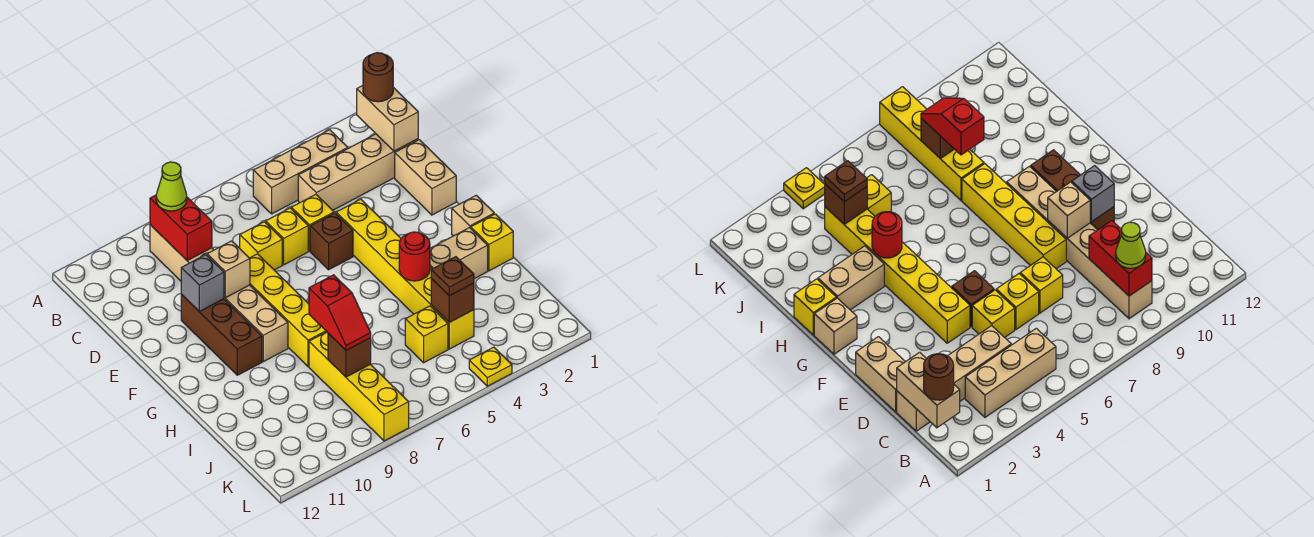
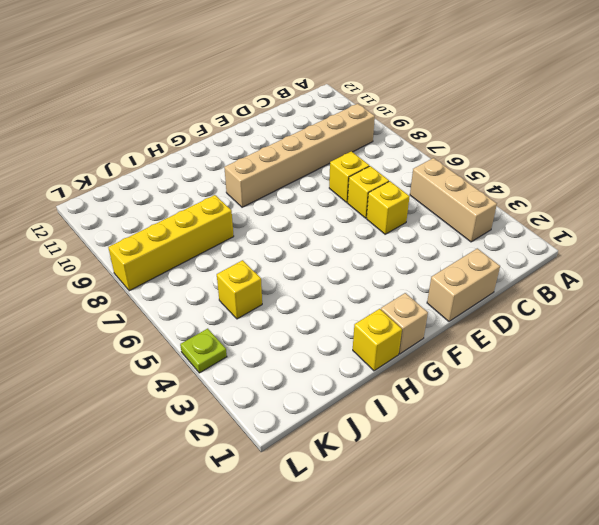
lime plate L4 level 1 -> yellow plate L4 level 1
none -> tan brick C1:C4 level 1
none -> yellow brick E4:J4 level 1
none -> brown brick E5 level 1

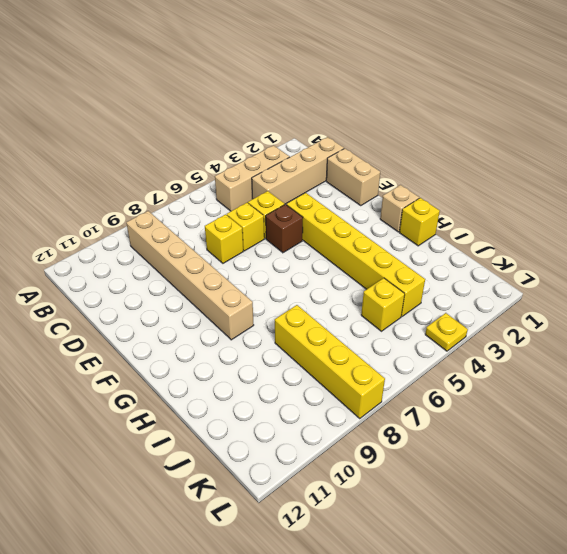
none -> yellow brick E8:H8 level 1
none -> brown brick E10:G10 level 1
none -> tan brick H2:H3 level 1

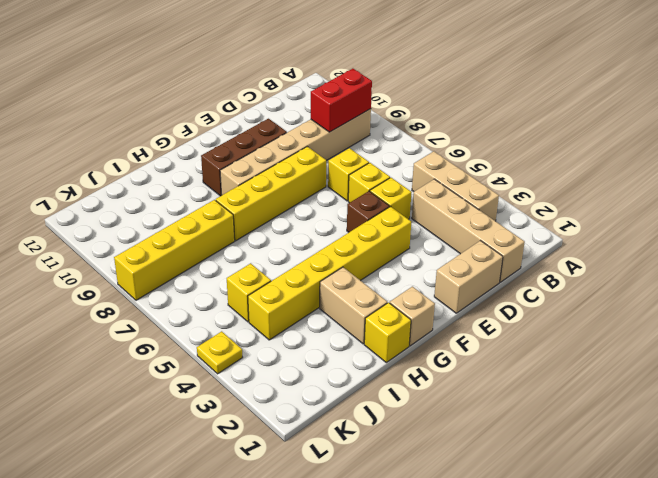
none -> tan brick B1:C1 level 2
none -> tan brick E9 level 2
none -> grey brick E10 level 2

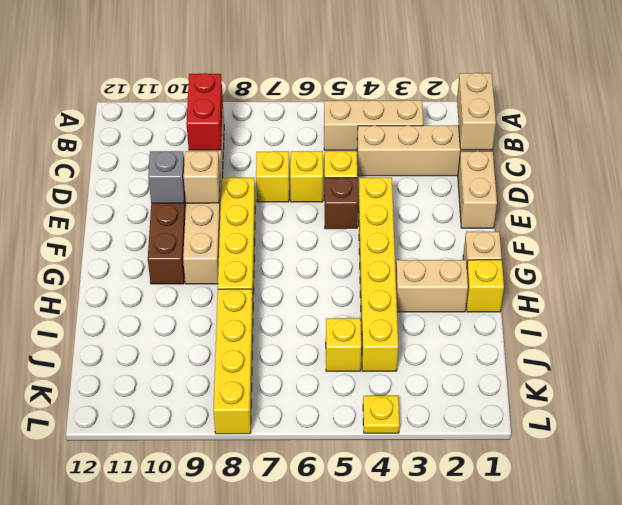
none -> red round brick H4 level 2
none -> brown brick J4 level 2
none -> brown brick J8 level 2

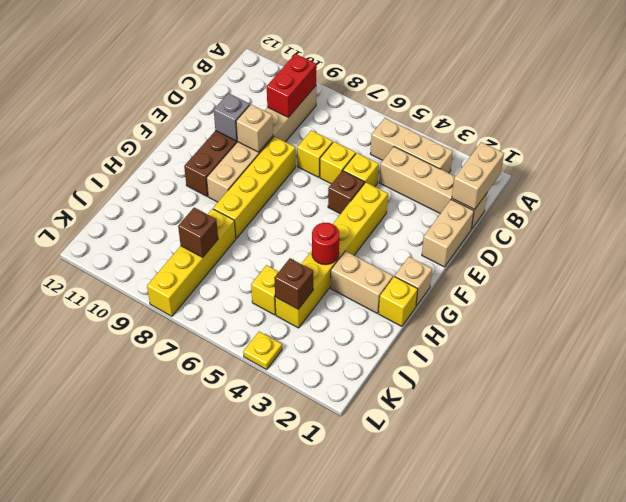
none -> brown round brick B1 level 3
none -> lime cone B9 level 3
none -> red slope I8:J8 level 3 top I

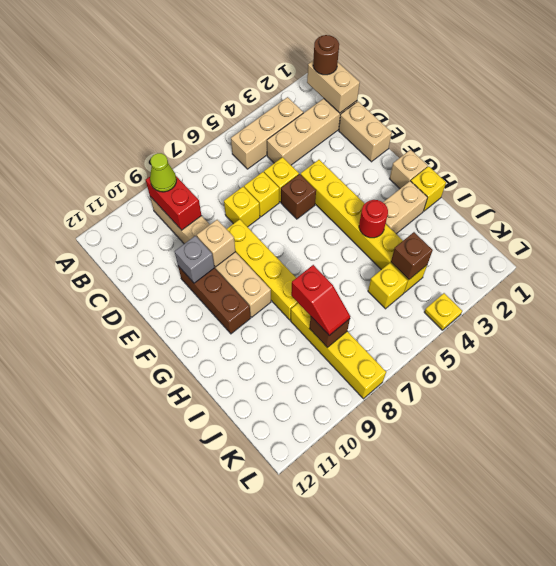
none -> brown plate J4 level 3

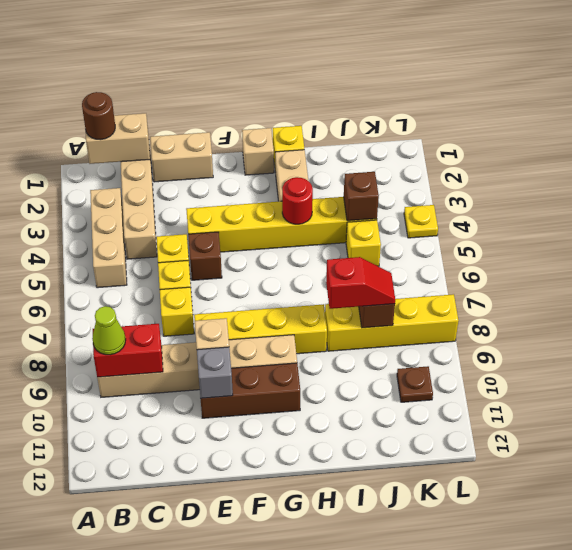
brown plate K10 level 1 -> brown plate J4 level 3

